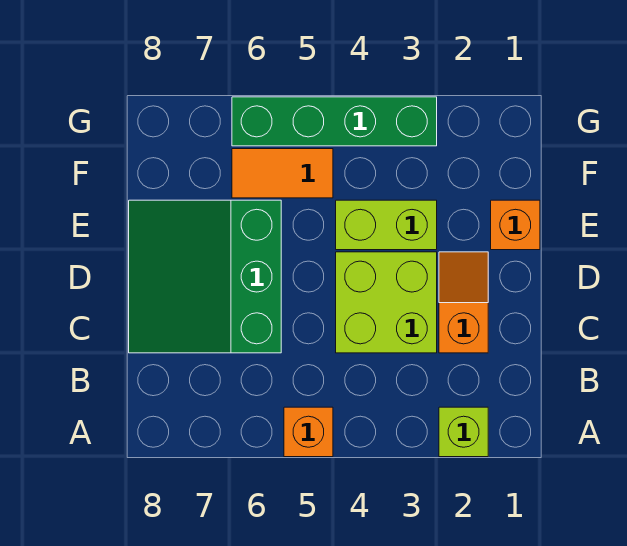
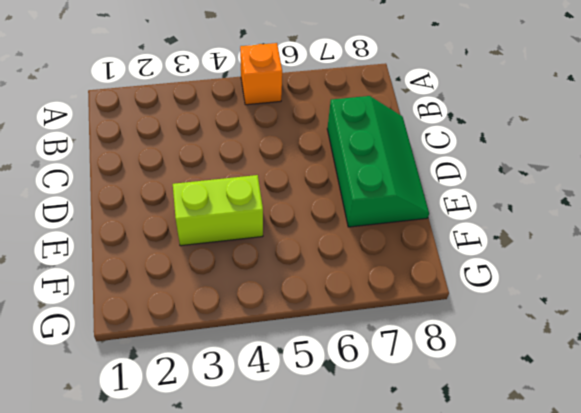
green slope C7:E8 level 1 top 7 -> green slope C6:E8 level 1 top 6
none -> lime brick A2 level 1
none -> orange slope C2:D2 level 1 top C

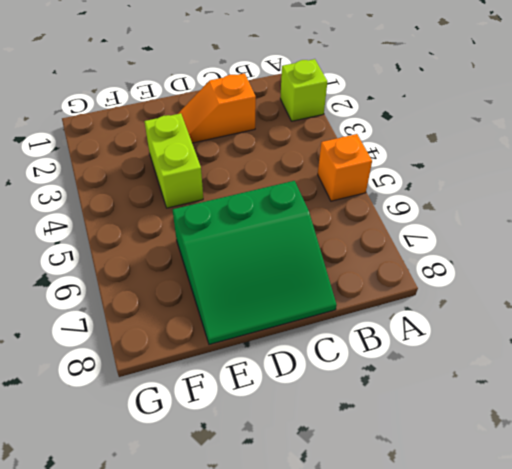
none -> lime brick C3:D4 level 1
none -> orange brick E1 level 1

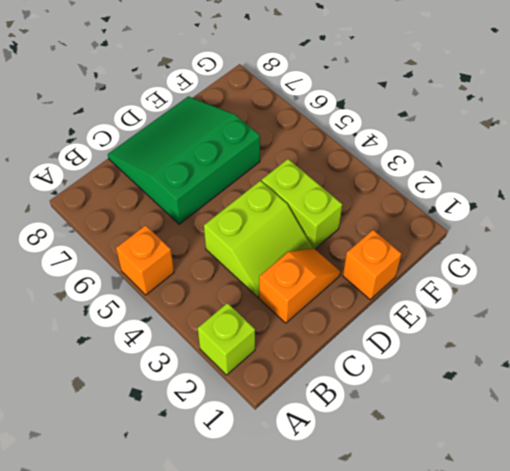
lime slope C3:D4 level 1 top 4 -> lime brick C3:D4 level 1
none -> orange tile F5:F6 level 1
none -> green brick G3:G6 level 1

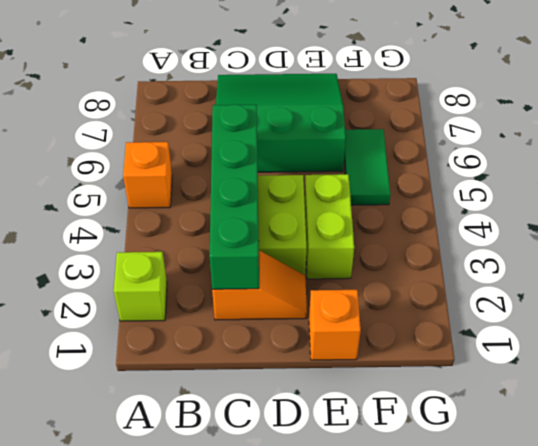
green brick C2:C5 level 2 -> green brick G3:G6 level 1
green tile F5:F6 level 1 -> orange tile F5:F6 level 1

